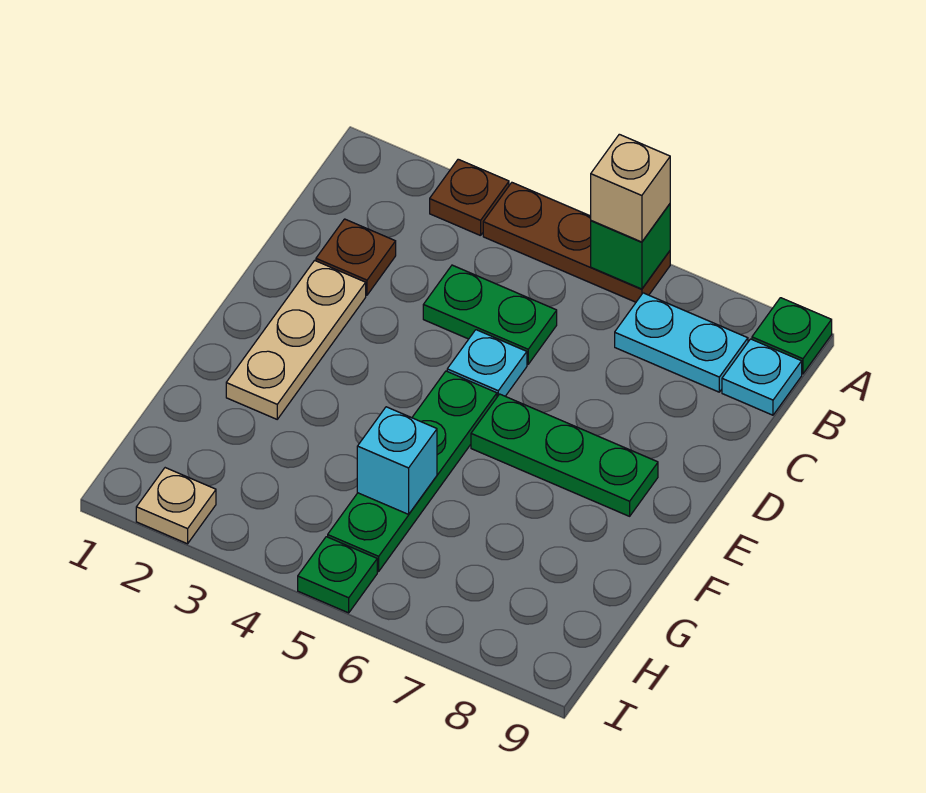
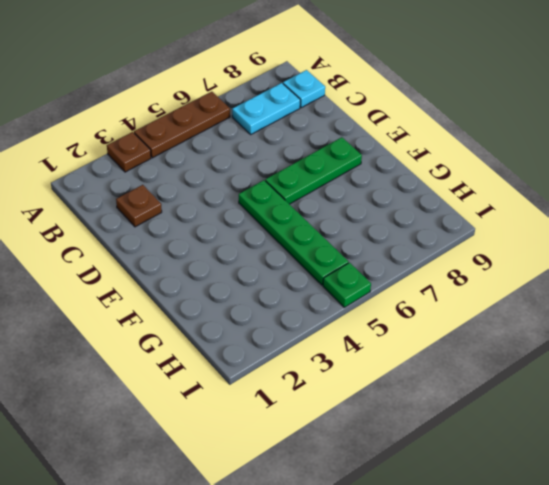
none -> green plate A9 level 1
none -> green plate C4:C5 level 1
none -> tan plate D2:F2 level 1

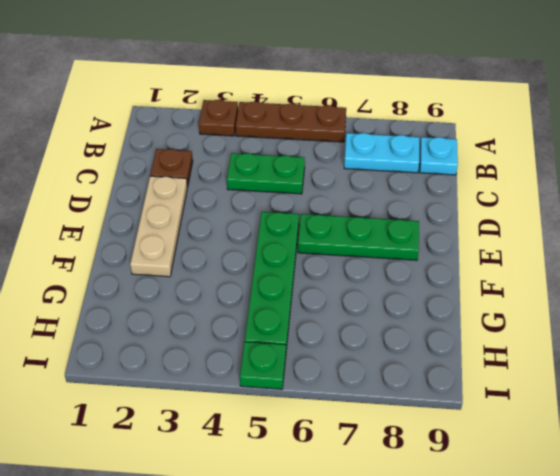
none -> green plate A9 level 1
none -> cyan plate D5 level 1
none -> tan plate I2 level 1

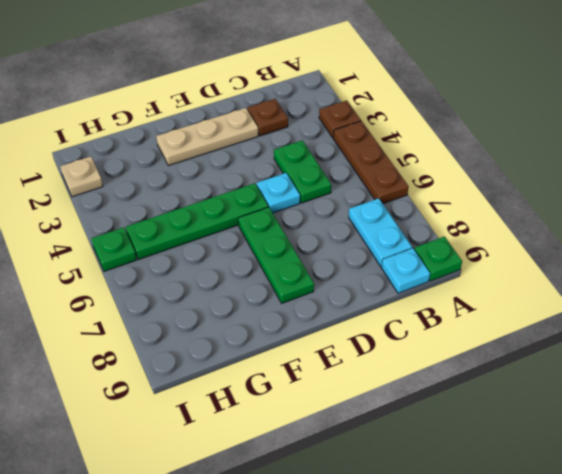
none -> green brick A6 level 2
none -> cyan brick G5 level 2
none -> tan brick A6 level 3

